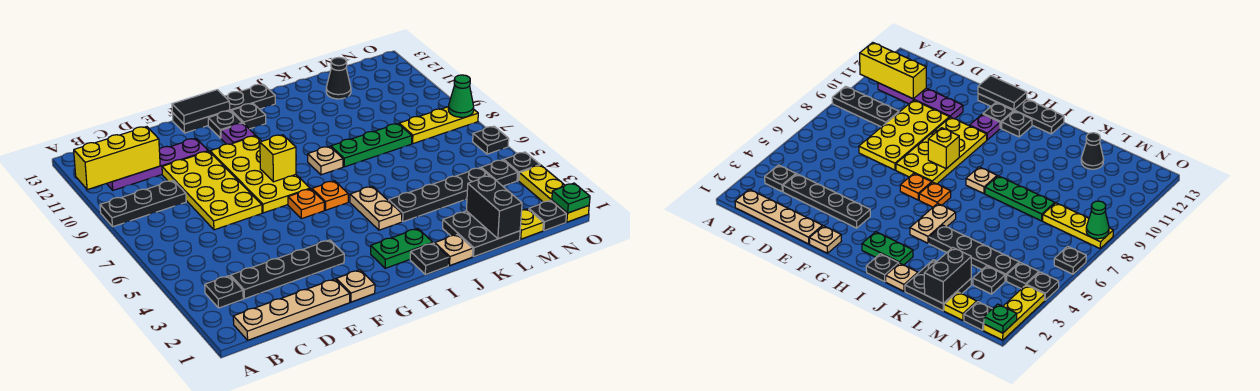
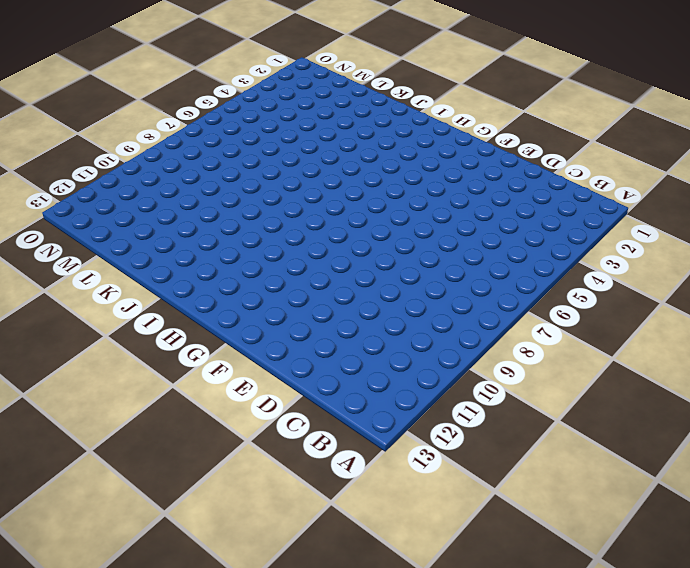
none -> black plate A9:C9 level 1
none -> tan plate B1:E1 level 1
none -> black plate B3 level 1
none -> purple plate B11:E11 level 1

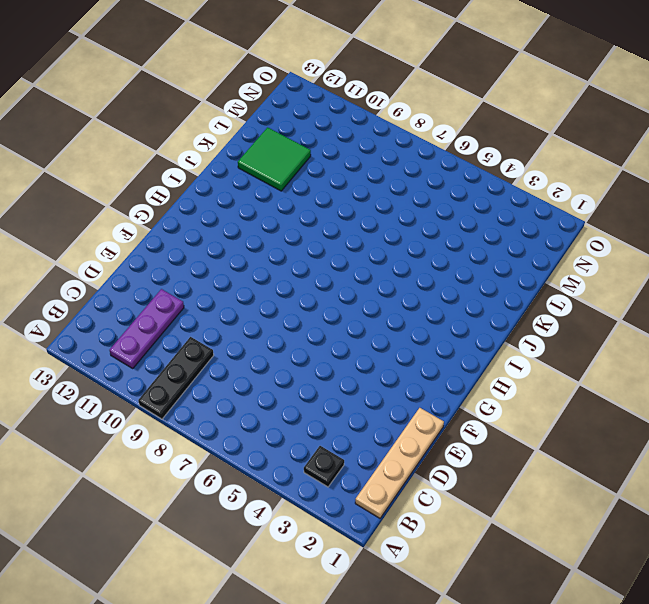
purple plate B11:D11 level 1 -> purple plate B11:E11 level 1
green tile K11:L12 level 1 -> black cone L12 level 1
none -> black plate C3:F3 level 1
none -> yellow plate D7:E10 level 1
none -> tan plate F1 level 1
none -> yellow plate F7:G10 level 1

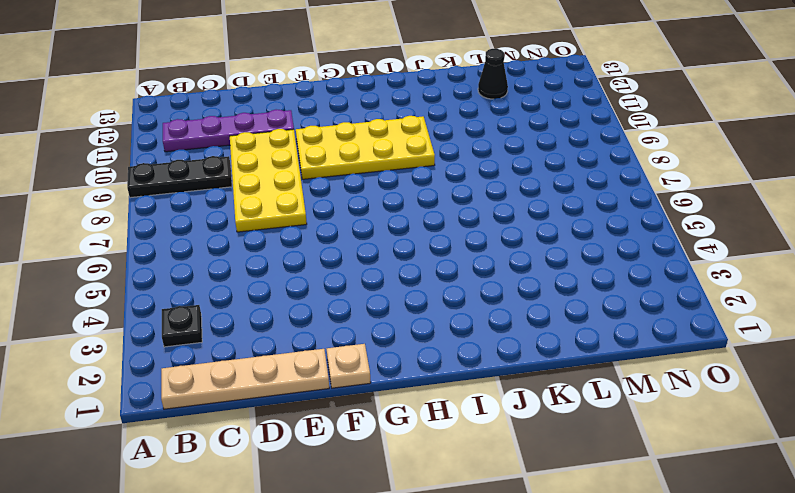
yellow plate F9:I10 level 1 -> yellow plate F7:G10 level 1
none -> black plate C3:F3 level 1
none -> black plate F13:I13 level 1
none -> orange plate G6 level 1
none -> purple plate G11 level 1

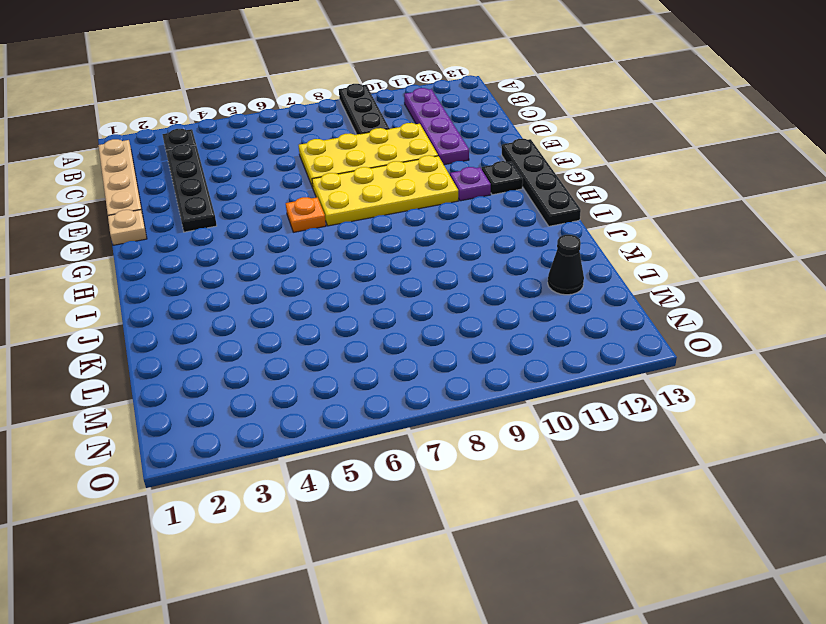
none -> green plate H2:I2 level 1
none -> orange plate H6 level 1
none -> black plate H12 level 1
none -> black plate I1 level 1

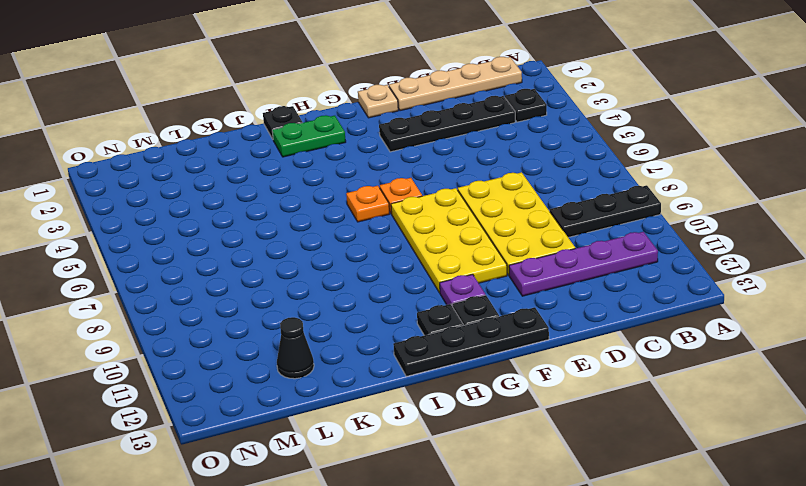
none -> tan plate I4:I5 level 1
none -> tan plate I8 level 1
none -> tan plate J1 level 1
none -> black plate J4:M4 level 1

